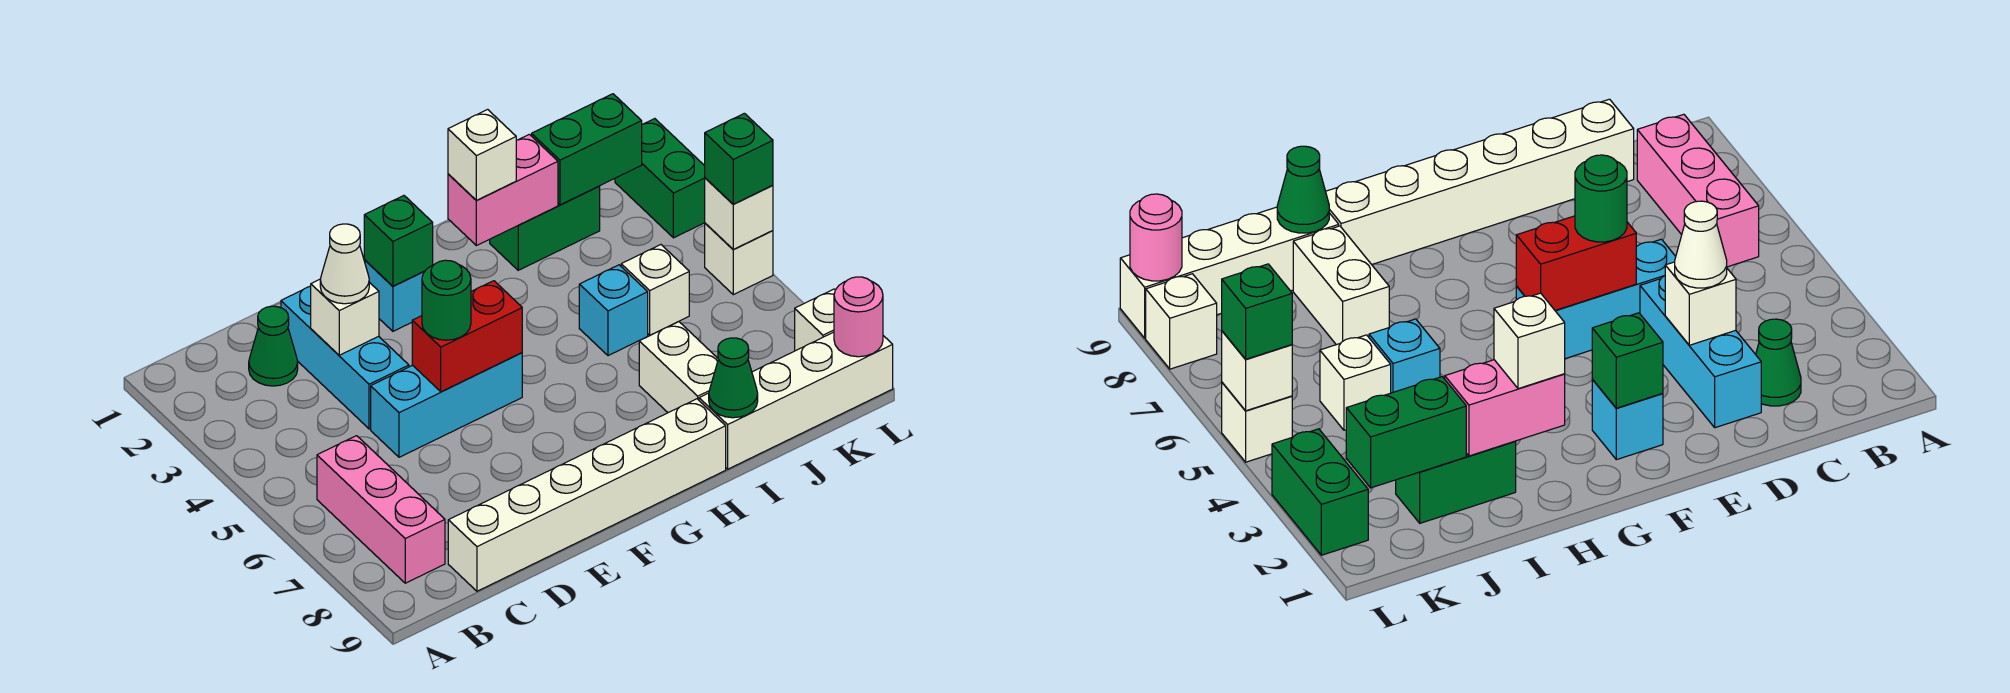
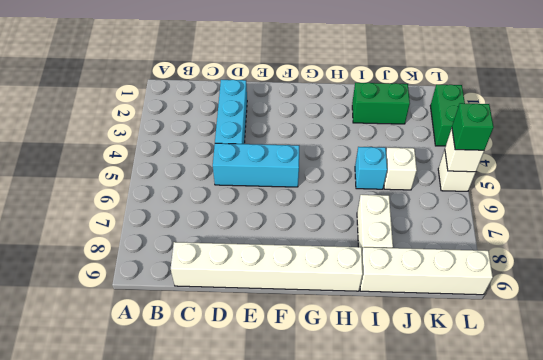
none -> pink brick B6:B8 level 1
none -> green cone C2 level 1
none -> cyan brick F2 level 1

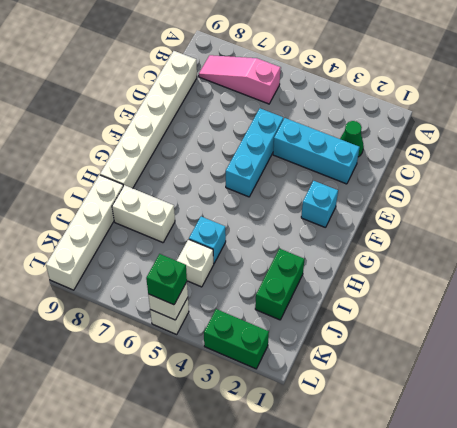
pink slope B6:B8 level 1 top 6 -> pink brick B6:B8 level 1
none -> white brick L8 level 1
none -> white brick D3 level 2
none -> red brick E5:F5 level 2

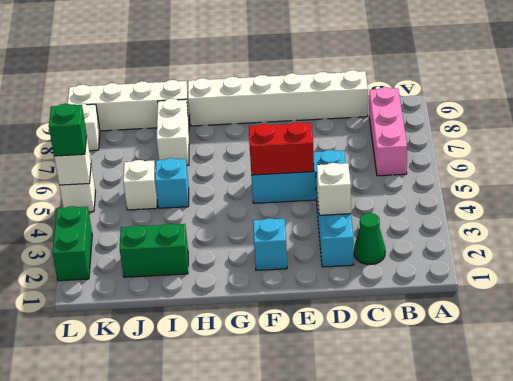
none -> green brick F2 level 2
none -> pink brick H2:I2 level 2
none -> green cone I9 level 2

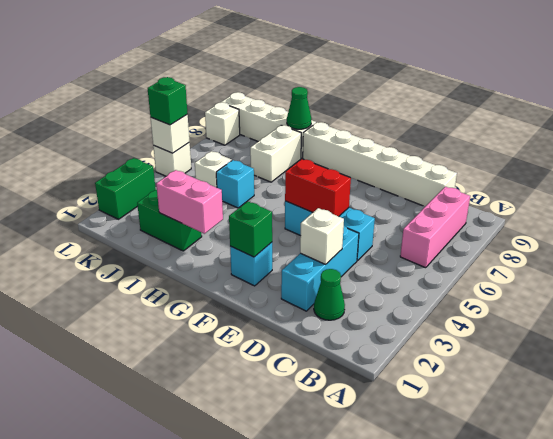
none -> green brick J2:K2 level 2
none -> pink round brick L9 level 2
none -> white cone D3 level 3

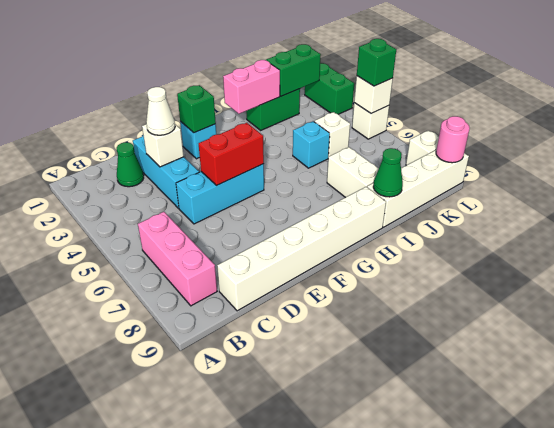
none -> green round brick E5 level 3
none -> white brick H2 level 3

